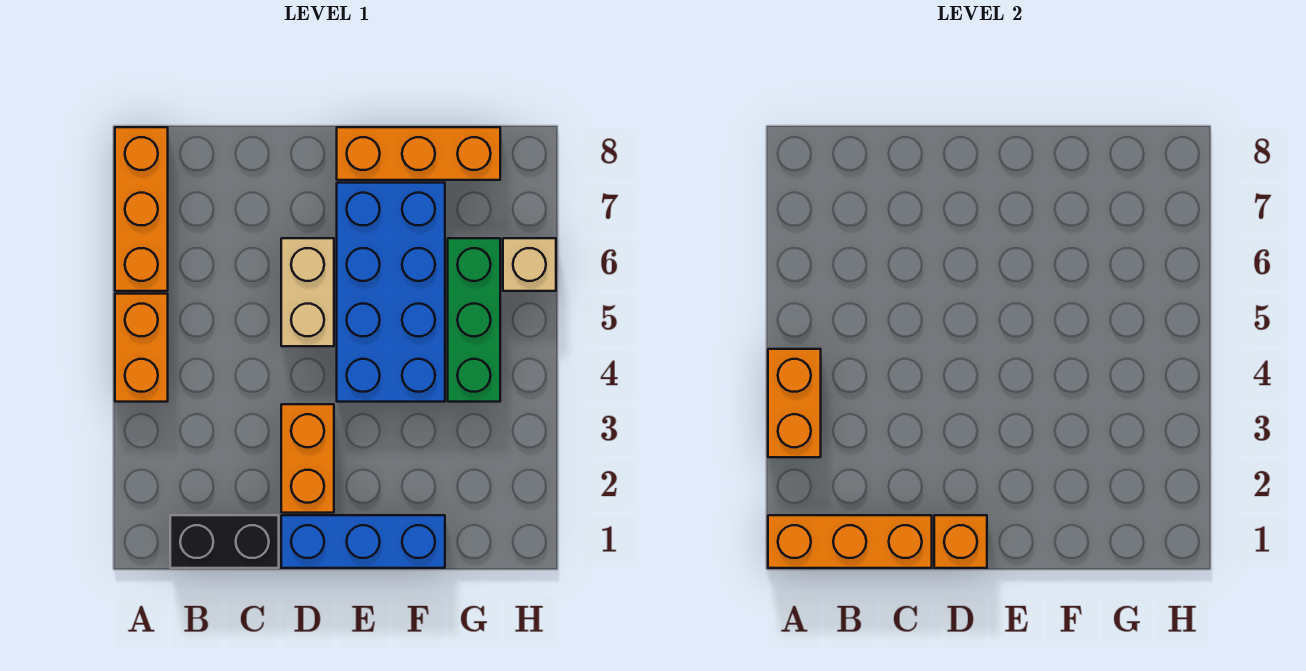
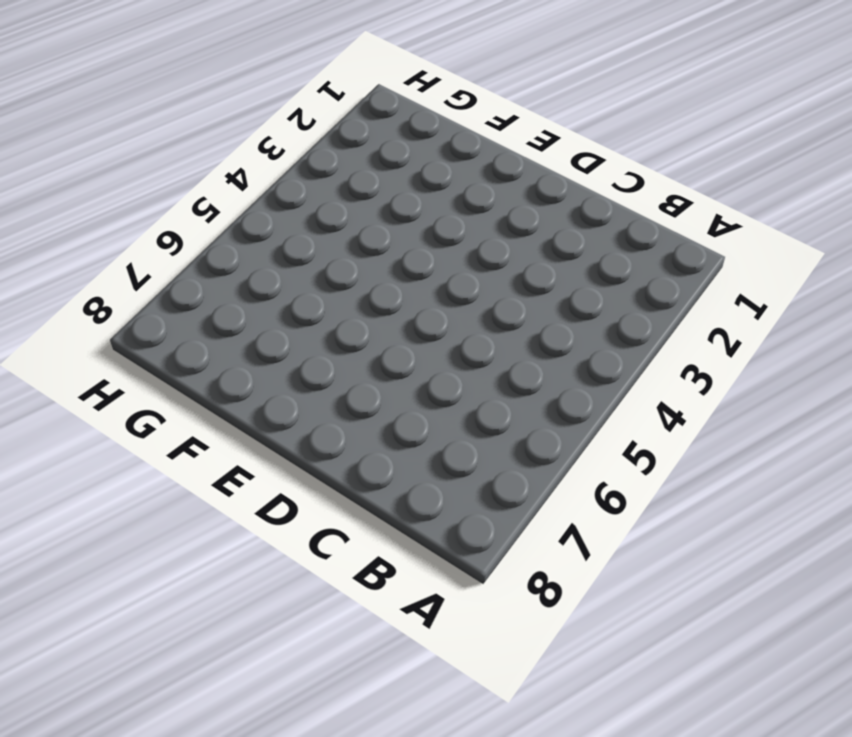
none -> orange brick A4:A5 level 1
none -> orange brick A6:A8 level 1
none -> black brick B1:C1 level 1

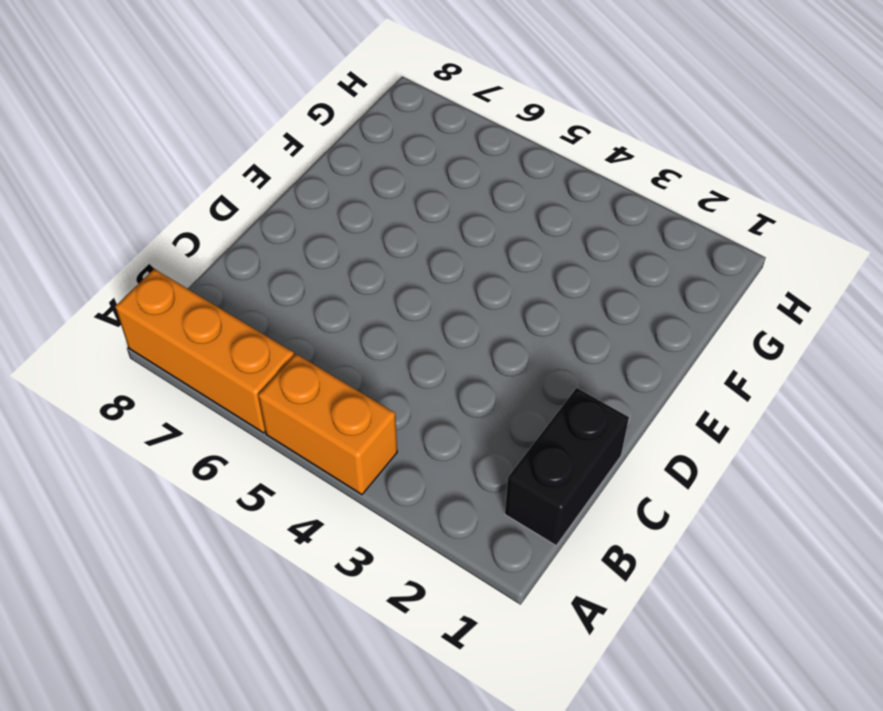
none -> blue brick D1:F1 level 1
none -> orange brick D2:D3 level 1
none -> tan brick D5:D6 level 1

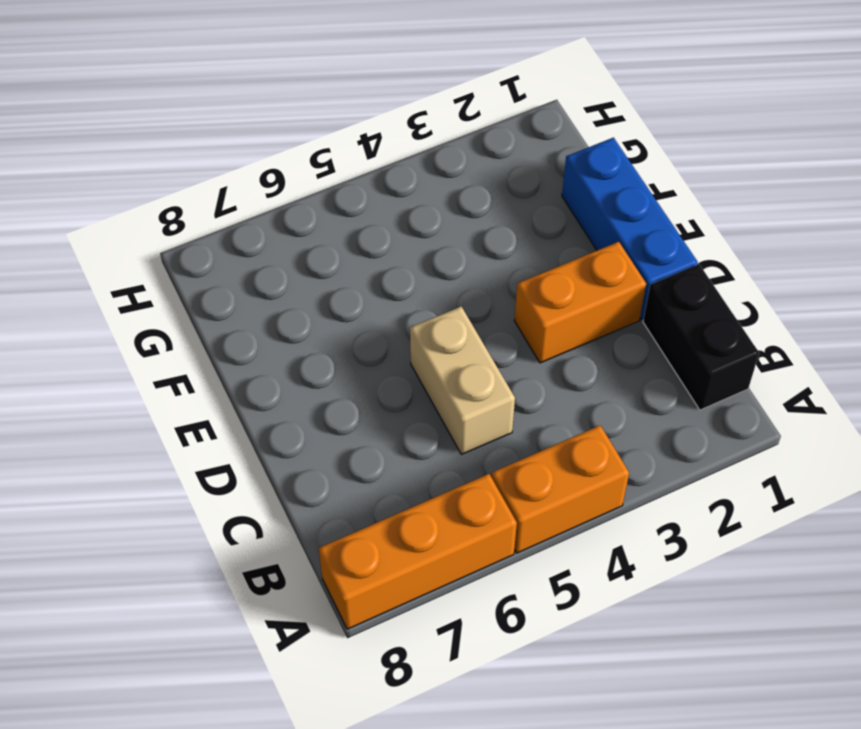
tan brick C5:D5 level 1 -> tan brick D5:D6 level 1
none -> blue brick E4:F7 level 1
none -> orange brick E8:G8 level 1
none -> green brick G4:G6 level 1

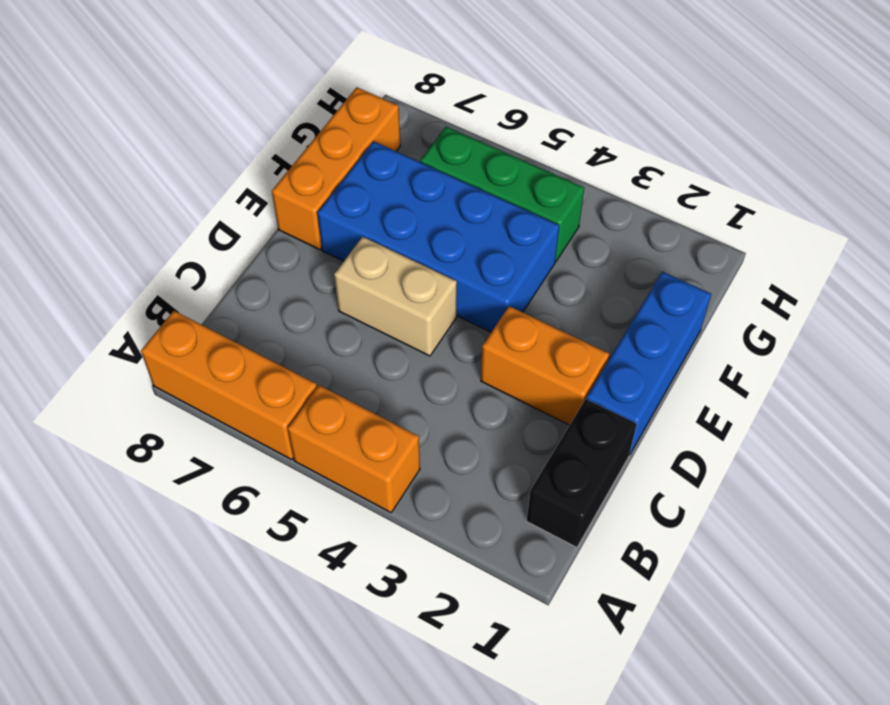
none -> tan brick H6 level 1
none -> orange brick A1:C1 level 2
none -> orange brick A3:A4 level 2

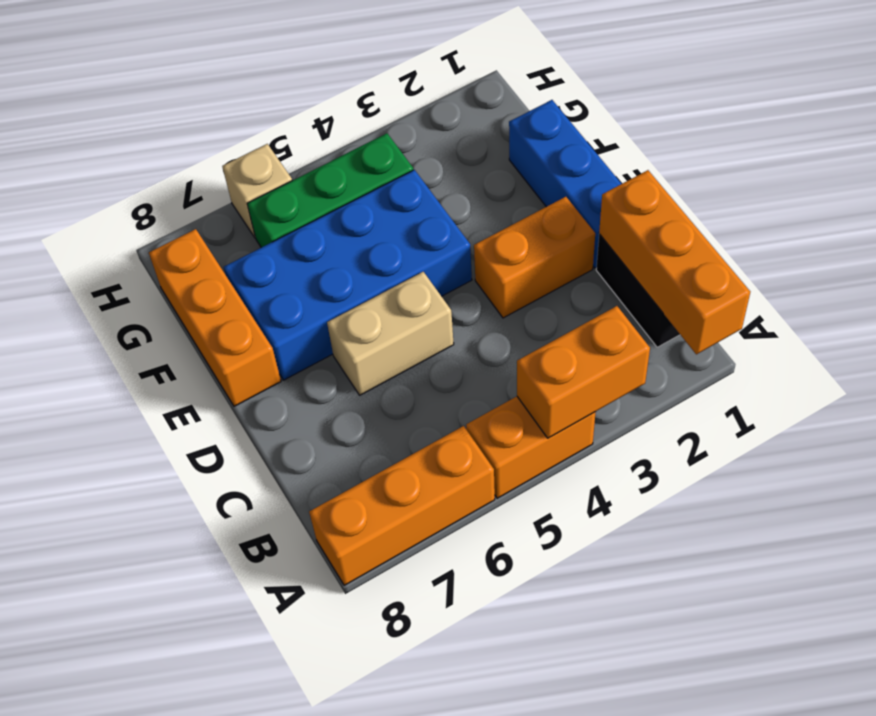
none -> orange brick D1 level 2

